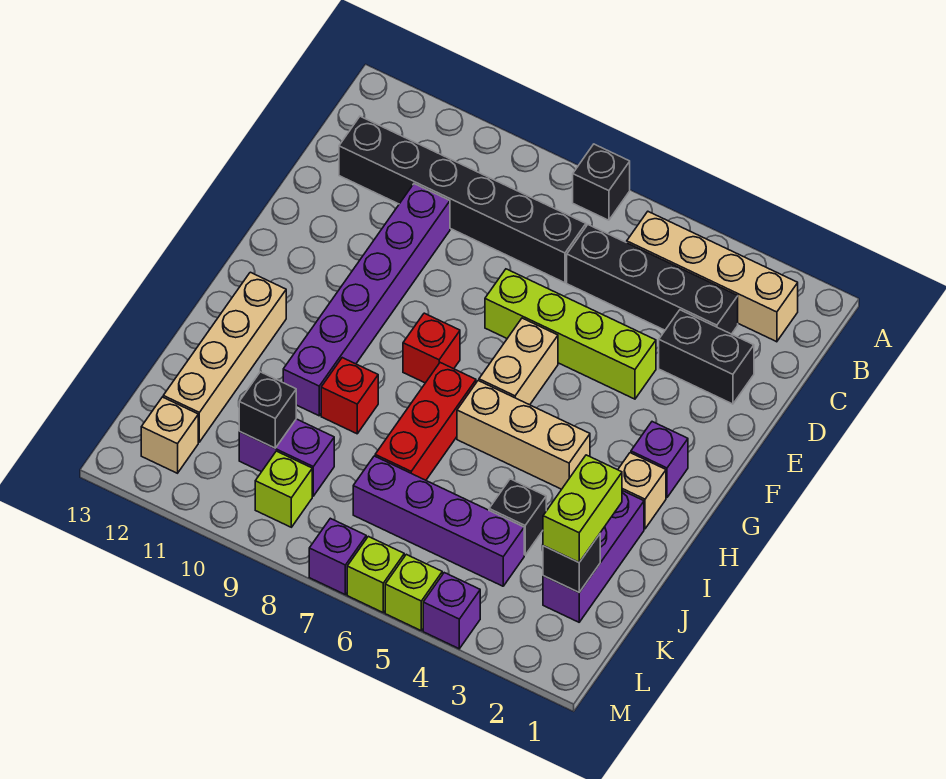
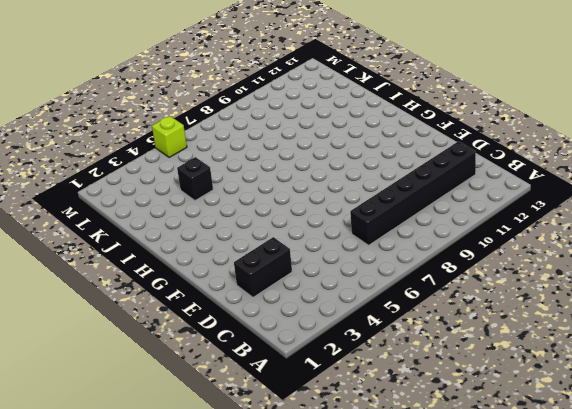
none -> black brick A7 level 1
none -> tan brick B2:B5 level 1
none -> black brick C3:C6 level 1

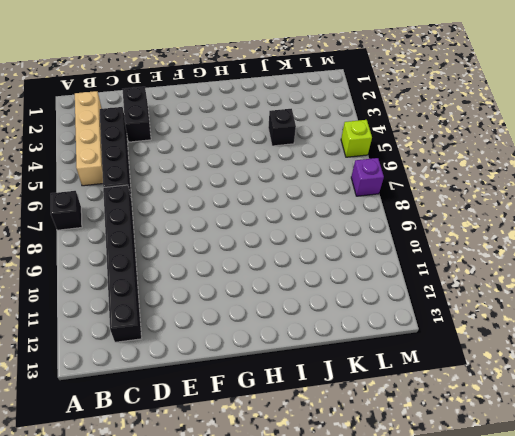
none -> purple brick D10:I10 level 1
none -> lime brick E4:E7 level 1
none -> tan brick F6:G6 level 1

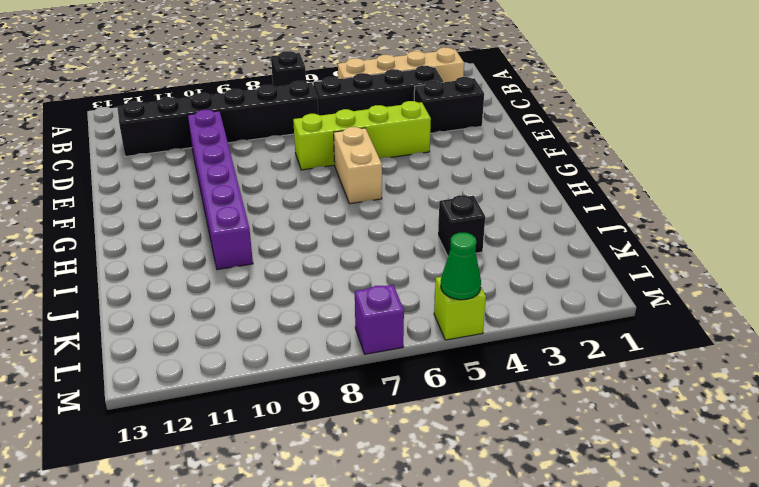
green cone M5 level 2 -> none
none -> purple brick G2 level 1
none -> red brick G8 level 1
none -> tan brick H2 level 1

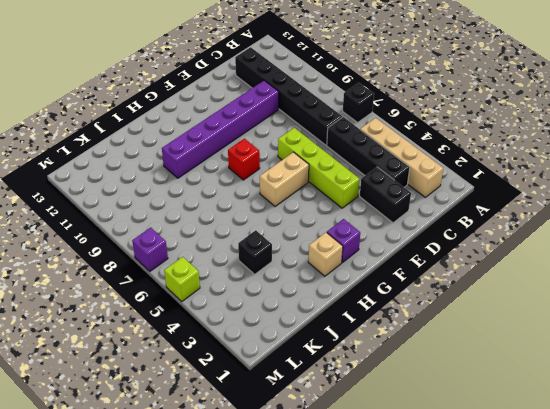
none -> tan brick H4:H6 level 1
none -> red brick H7:J7 level 1
none -> tan brick H12:K12 level 1

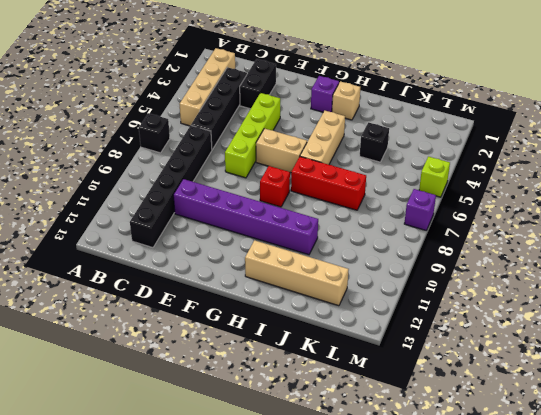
none -> purple brick I2:K2 level 1
none -> red brick I9 level 1
none -> purple brick K4:K7 level 1

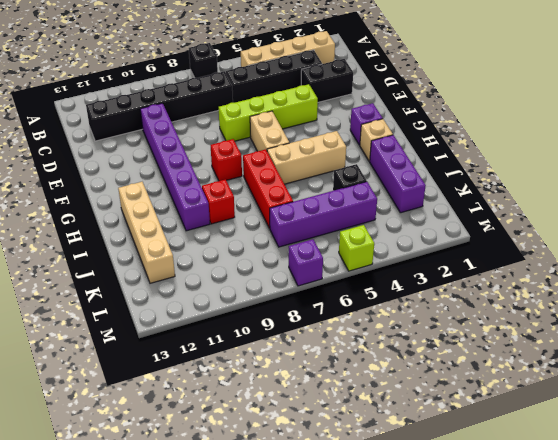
none -> purple brick K9:K10 level 1
none -> lime brick L9 level 1
none -> tan brick L12 level 1

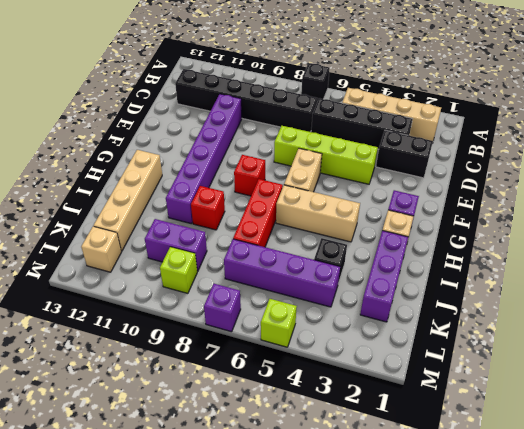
none -> purple brick M4 level 1
none -> lime brick M6 level 1
none -> black brick K2 level 2

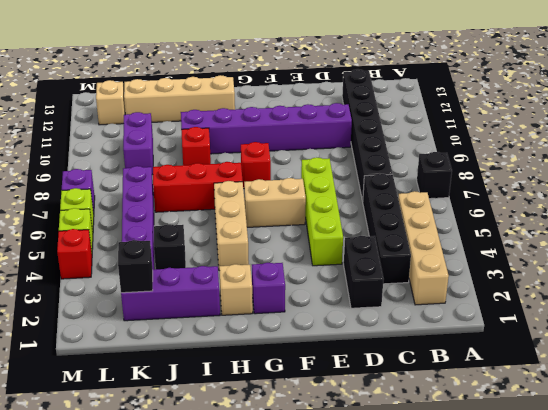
red brick M4 level 1 -> purple brick M4 level 1
none -> lime brick L9 level 1
none -> black brick K10 level 2
none -> lime brick J2:K2 level 3

